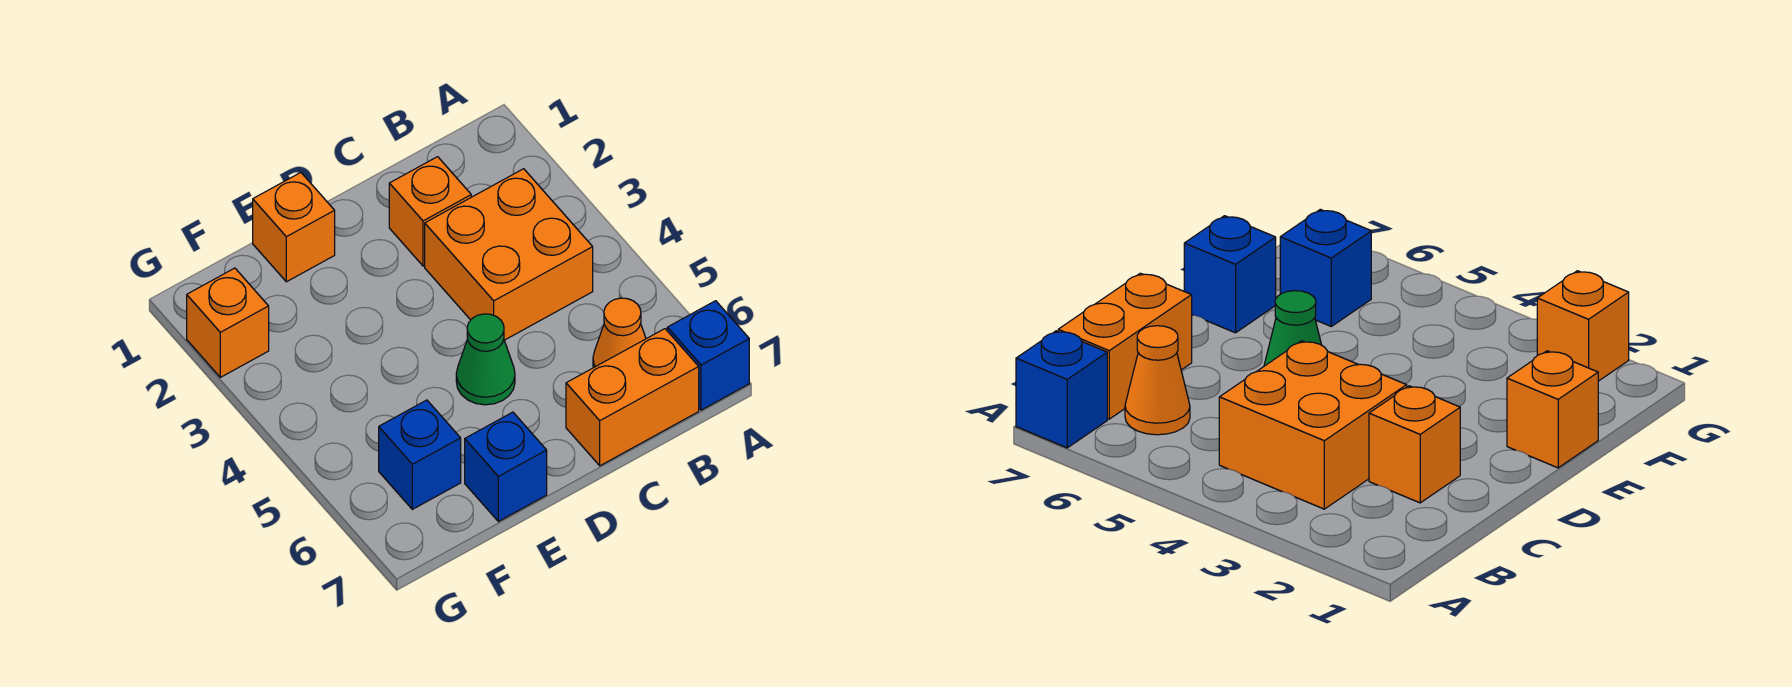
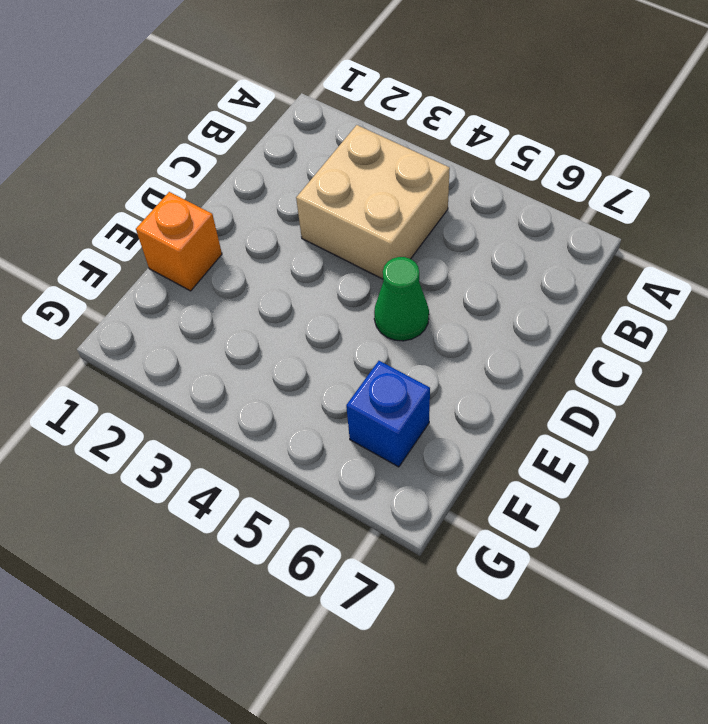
tan brick B3:C4 level 1 -> orange brick B3:C4 level 1
none -> blue brick A7 level 1
none -> orange cone B6 level 1

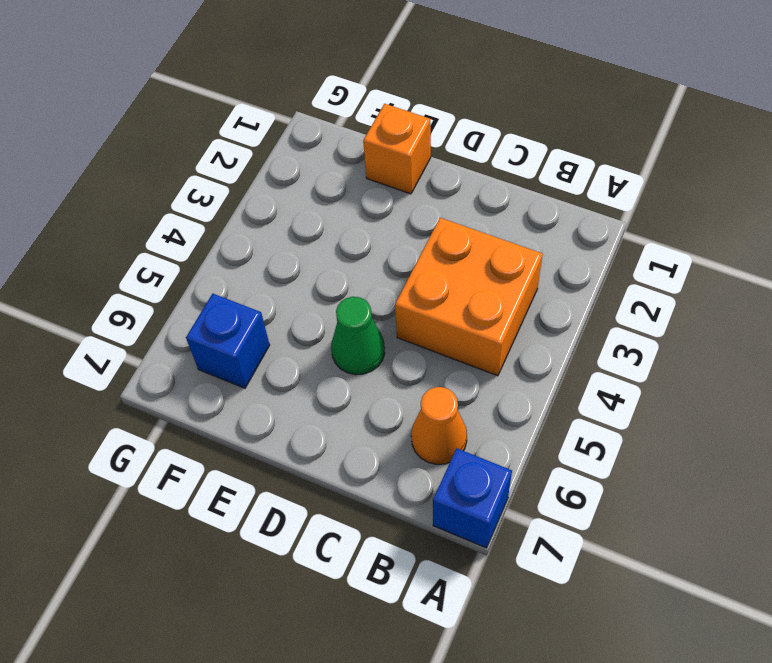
none -> orange brick B7:C7 level 1
none -> orange brick C2 level 1

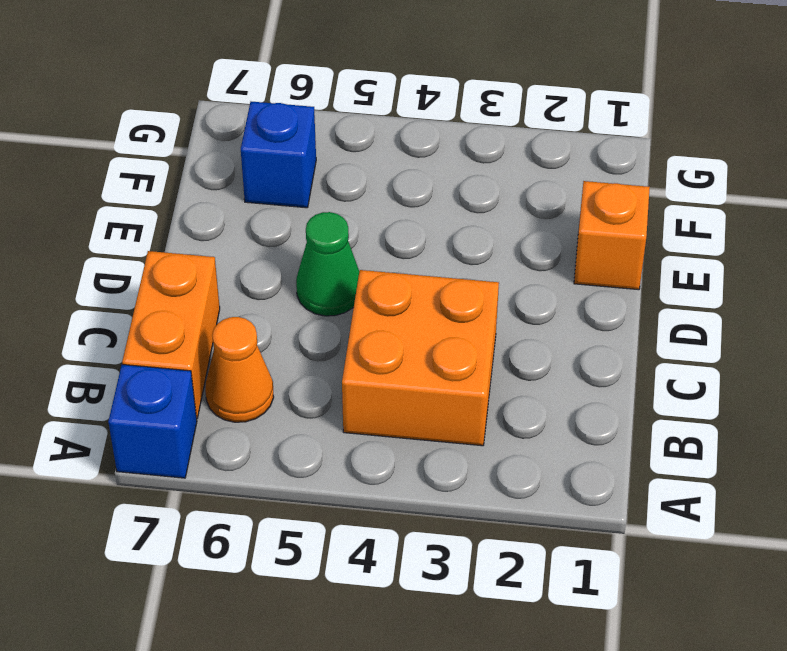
none -> orange brick C2 level 1
none -> blue brick E7 level 1

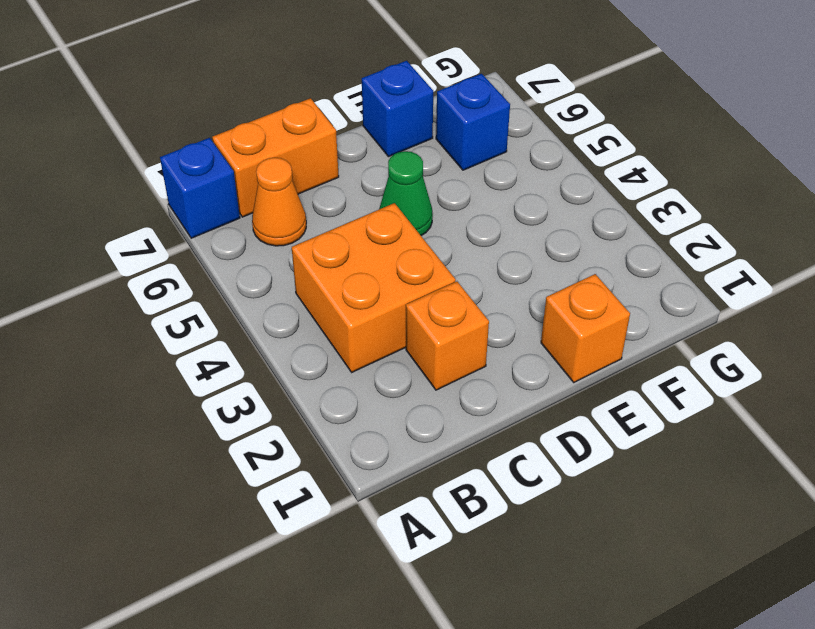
none -> orange brick G2 level 1

